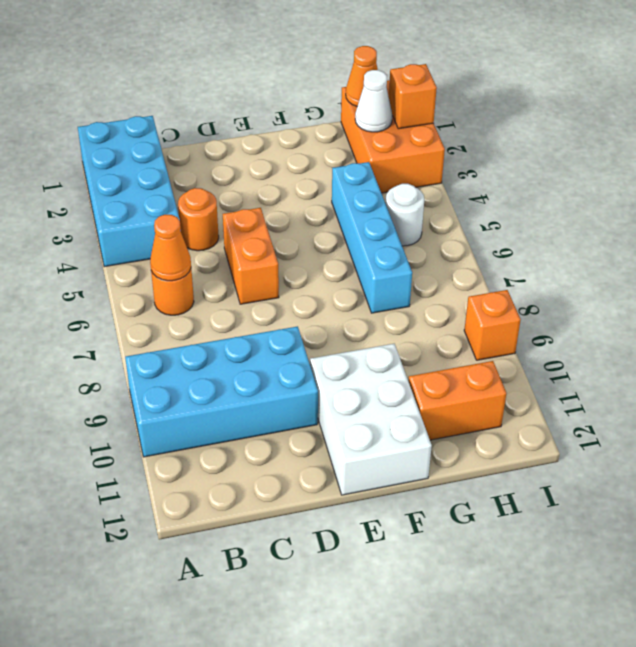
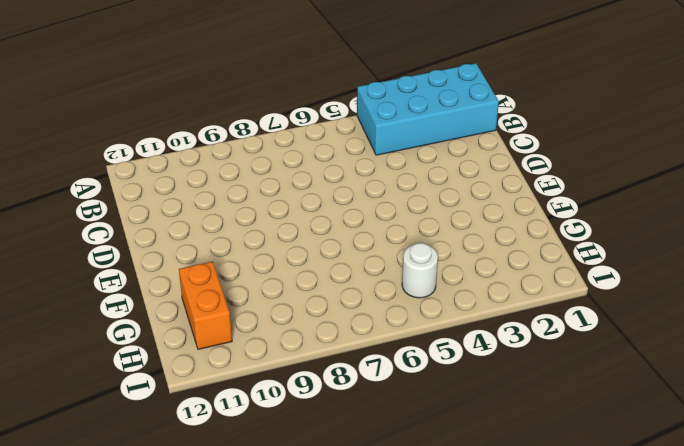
none -> cyan brick A9:D10 level 1
none -> orange round brick B6 level 1
none -> orange round brick C4 level 1

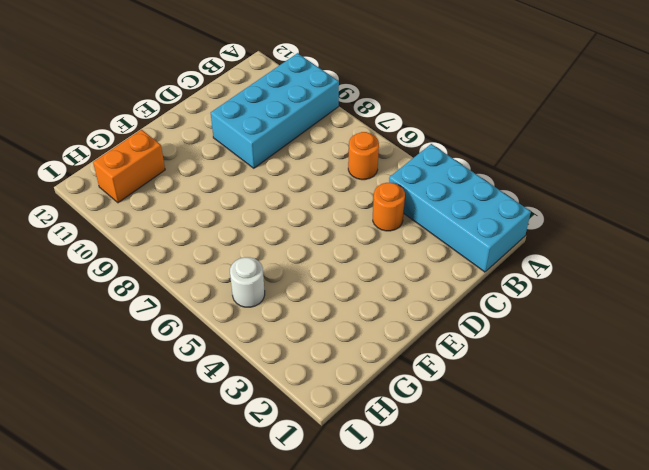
none -> orange brick D5:D6 level 1
none -> white brick E10:F12 level 1
none -> cyan brick G4:G7 level 1

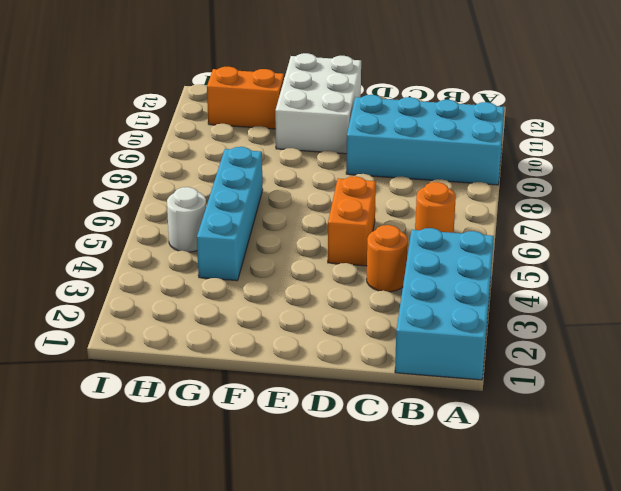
none -> orange brick H1:I3 level 1
none -> orange brick I9 level 1
none -> orange cone B6 level 2

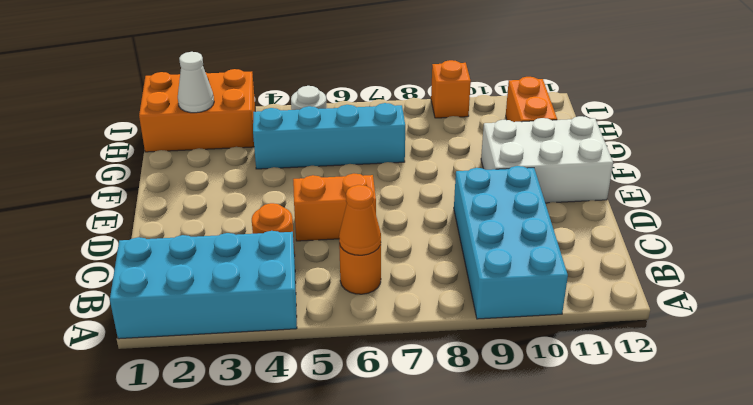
none -> orange cone H1 level 2
none -> orange brick I2 level 2

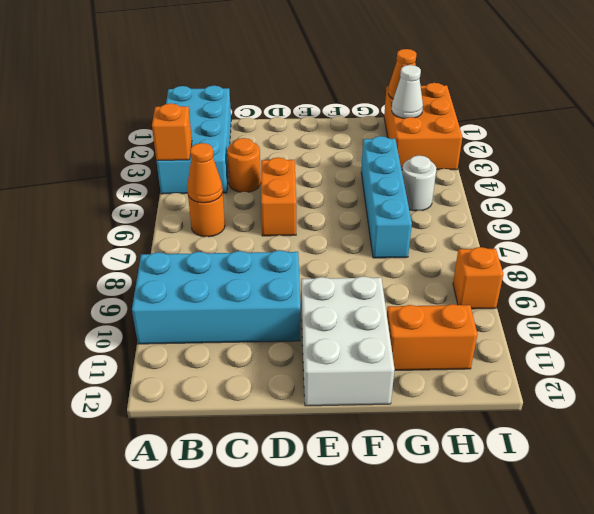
orange brick A4 level 2 -> orange brick I2 level 2

